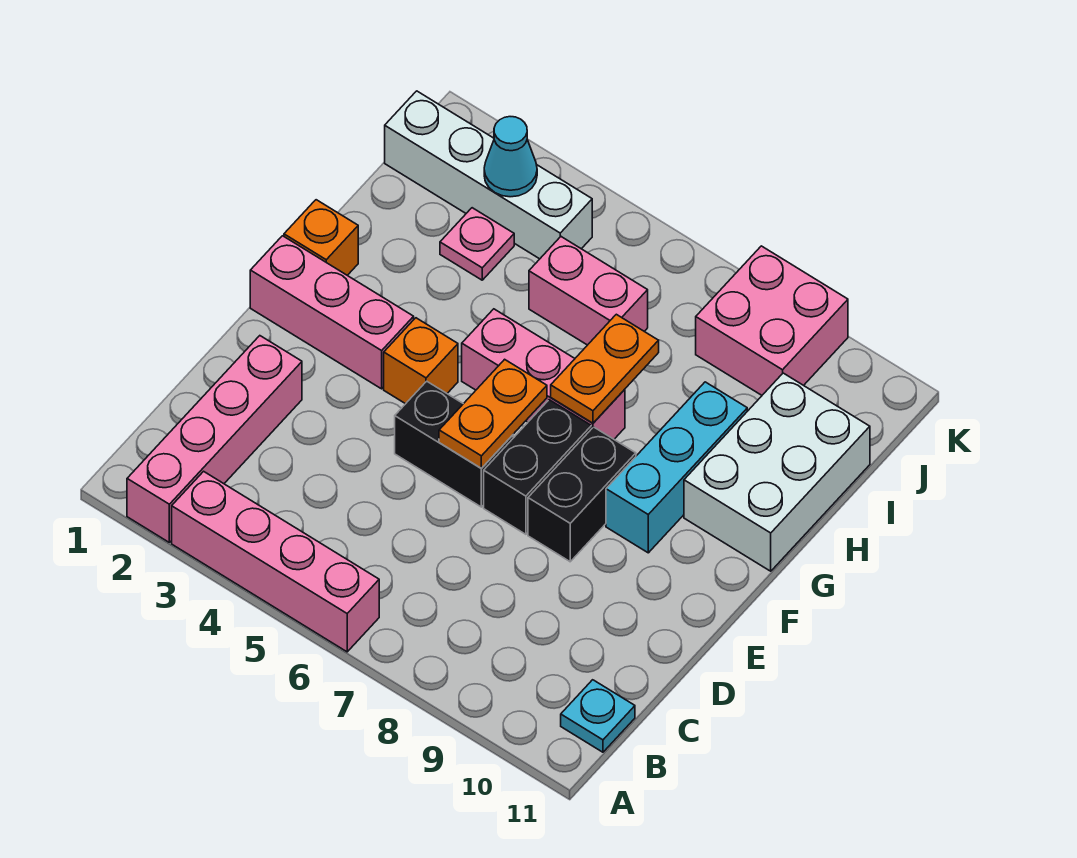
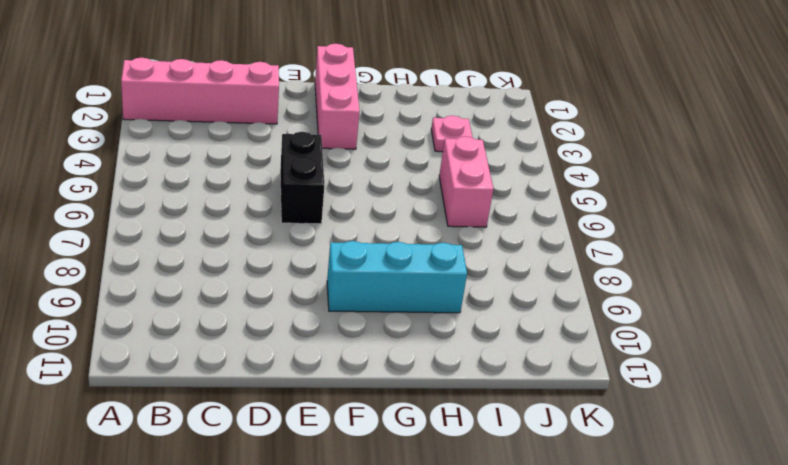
none -> pink brick A3:A6 level 1
none -> cyan plate B11 level 1
none -> black brick E7:F7 level 1

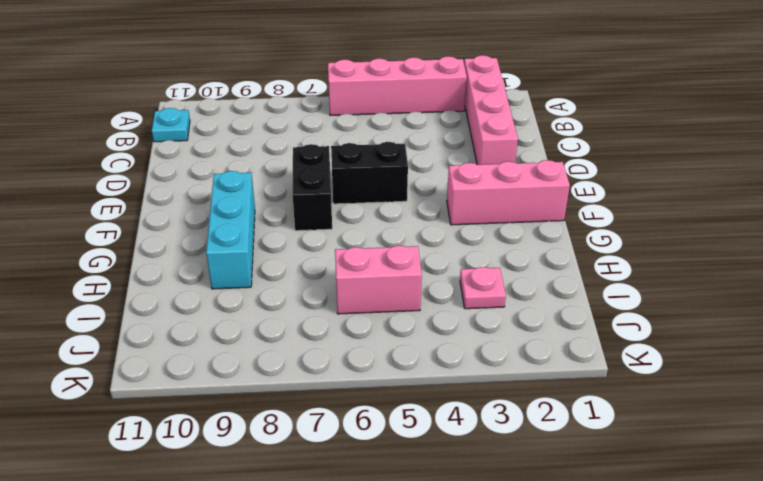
none -> black brick E8:F8 level 1
none -> orange brick F4 level 1
none -> orange brick G1 level 1

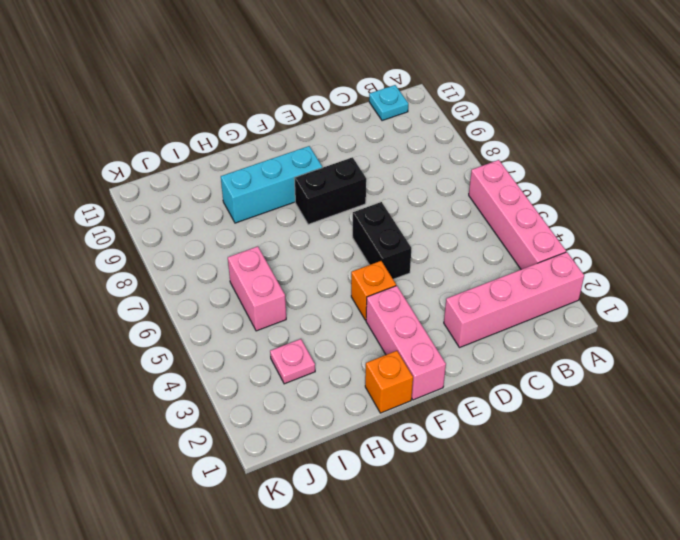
none -> black brick E7:F7 level 1
none -> pink brick G5:G7 level 1
none -> white brick G10:I11 level 1

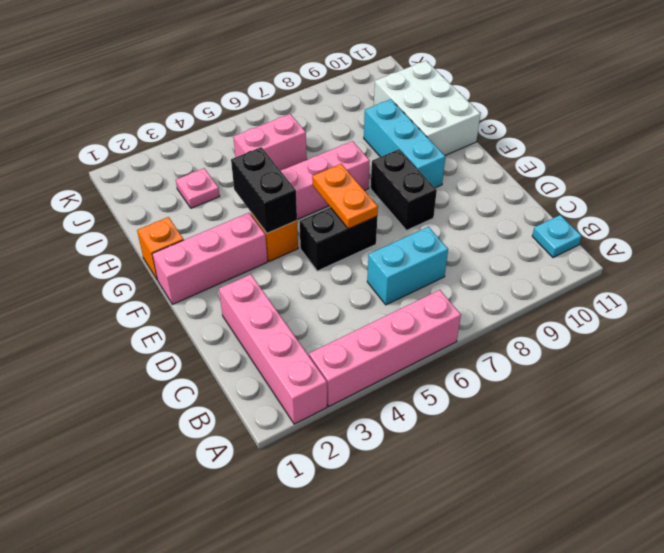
cyan brick C6:C7 level 1 -> none
black brick F4:G4 level 2 -> black brick E7:F7 level 1
none -> white brick J1:J4 level 1
none -> pink brick J8:K9 level 1
none -> orange plate G7:H7 level 2

